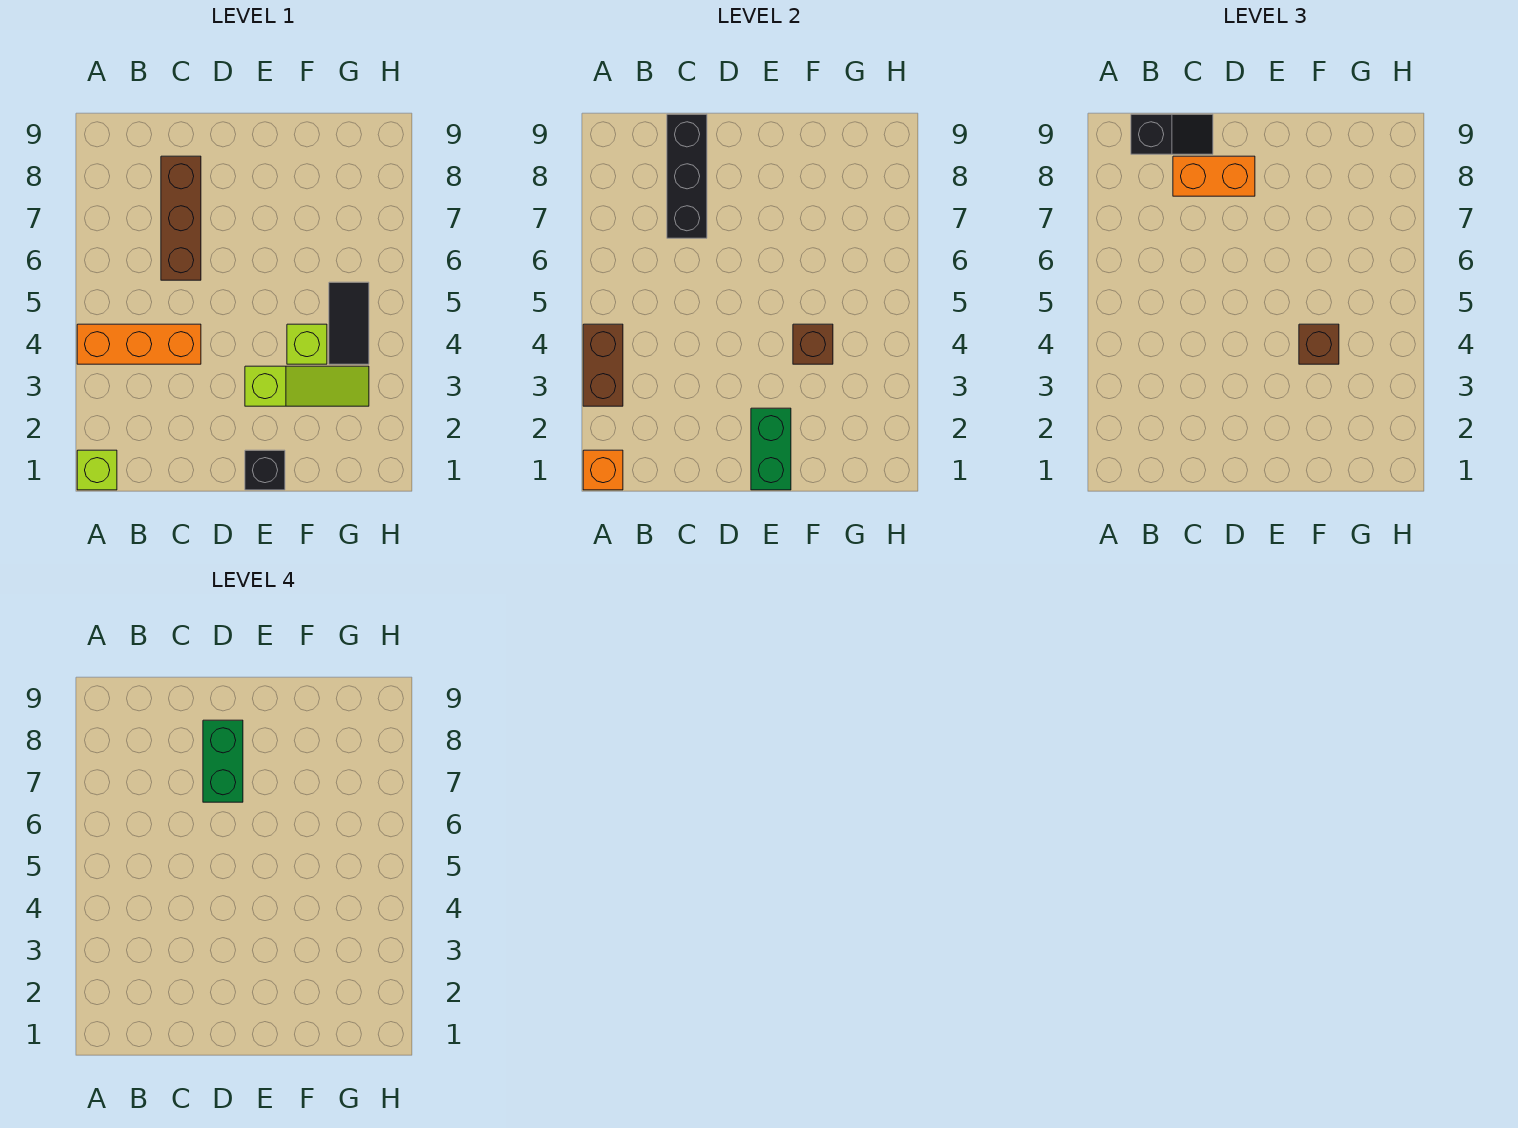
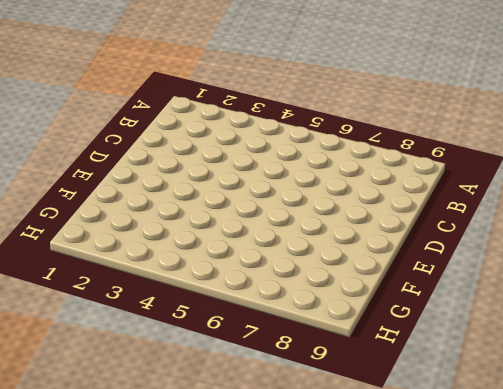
none -> lime brick A1 level 1
none -> orange brick A4:C4 level 1
none -> brown brick C6:C8 level 1

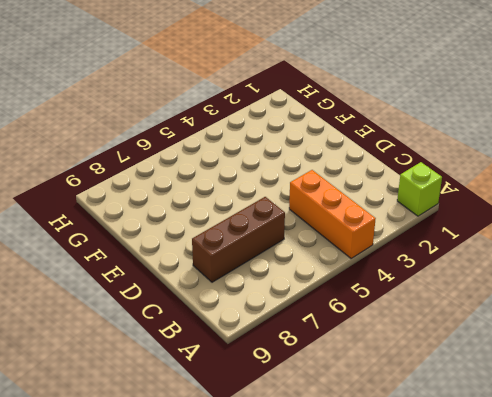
none -> black brick E1 level 1
none -> lime slope E3:G3 level 1 top E
none -> lime brick F4 level 1

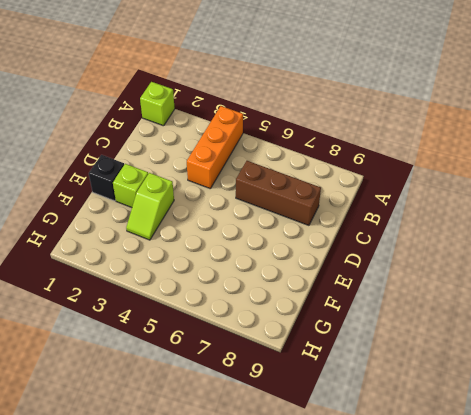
lime brick E2 level 1 -> lime brick F4 level 1
lime slope E3:F3 level 1 top E -> lime slope E3:G3 level 1 top E
none -> black tile G4:G5 level 1
none -> orange brick A1 level 2
none -> brown brick A3:A4 level 2

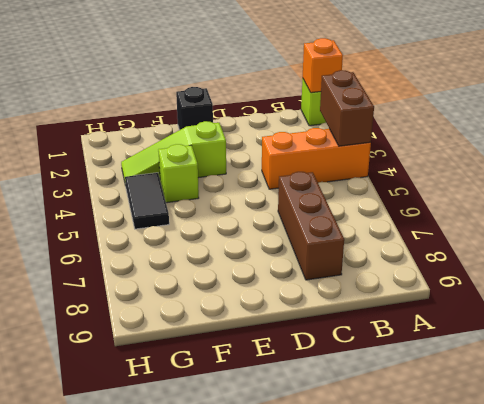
none -> black brick C7:C9 level 2
none -> green brick E1:E2 level 2
none -> brown brick F4 level 2

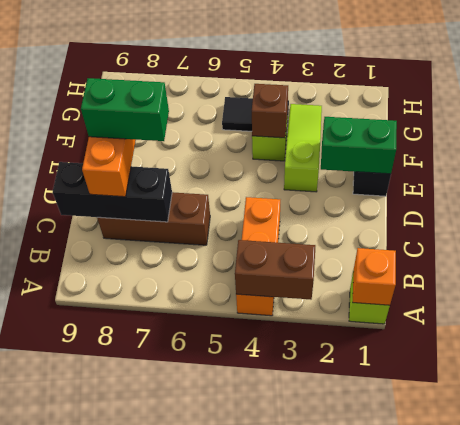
none -> black slope B9:C9 level 3 top B
none -> brown brick F4 level 3

